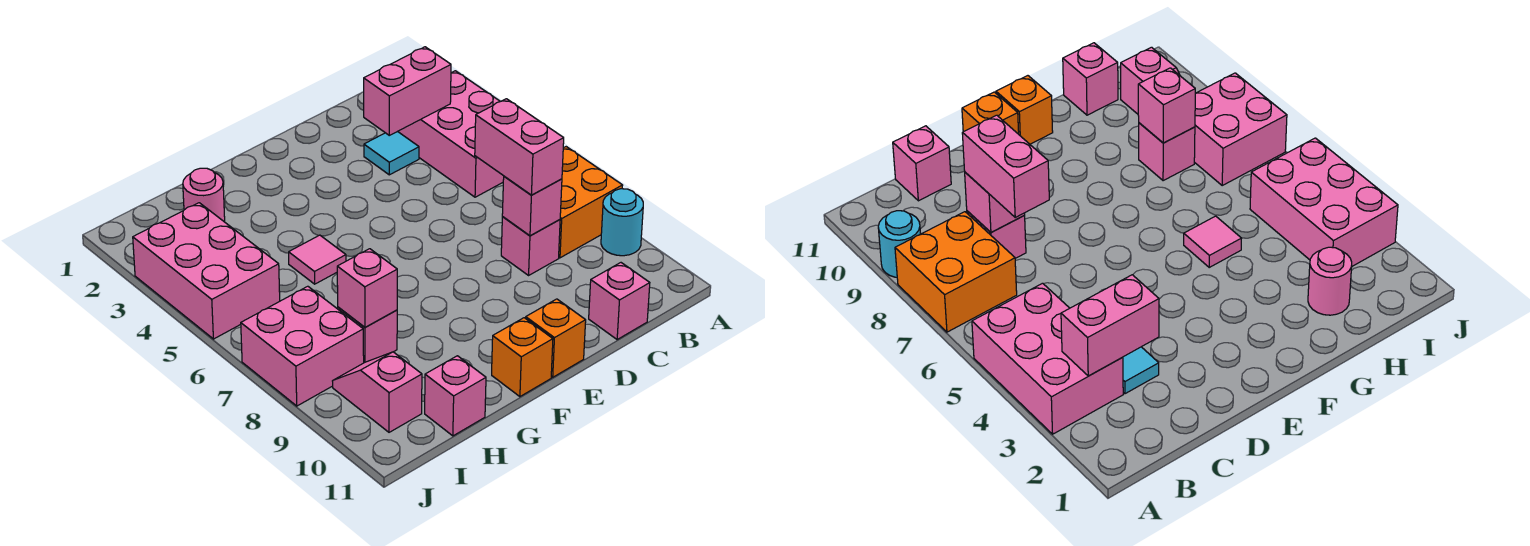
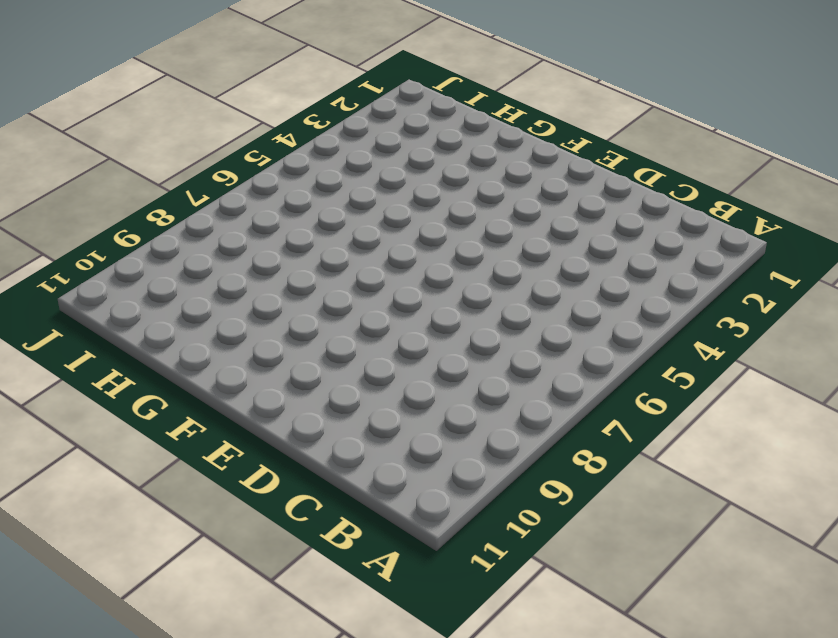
none -> pink brick A3:B5 level 1
none -> orange brick A7:B8 level 1
none -> cyan round brick A9 level 1

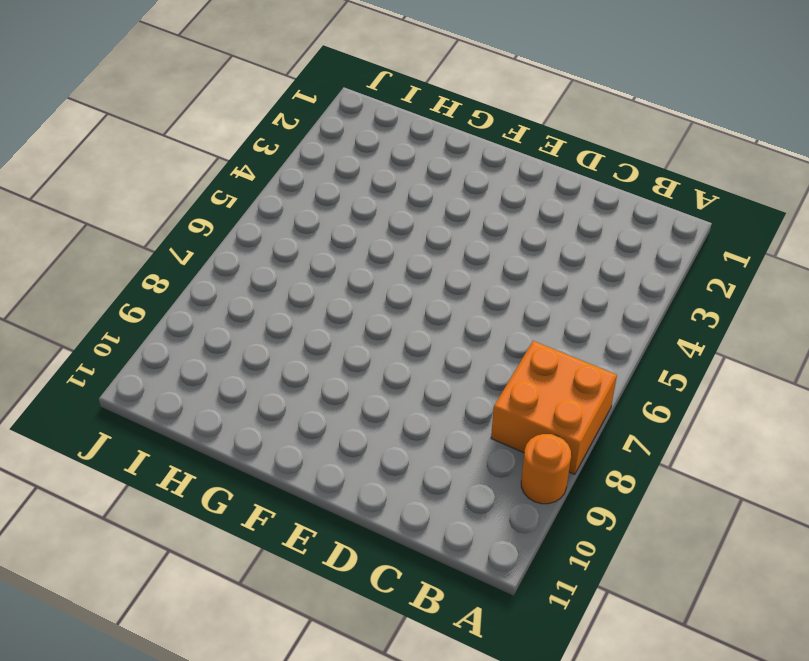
orange round brick A9 level 1 -> cyan round brick A9 level 1
none -> pink brick A3:B5 level 1
none -> cyan tile C3 level 1
none -> pink brick C8 level 1

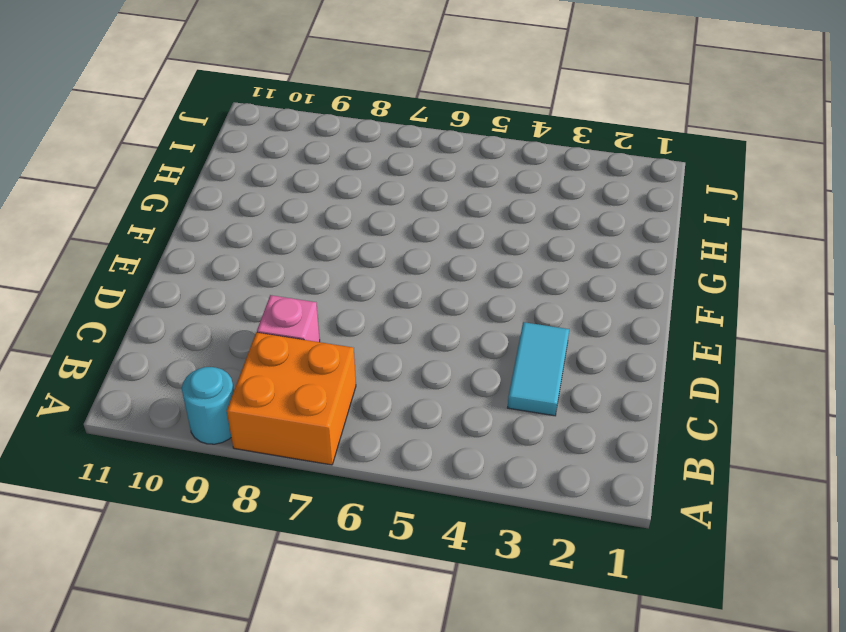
cyan tile C3:D3 level 1 -> cyan tile C3 level 1
none -> pink brick A3:B5 level 1
none -> pink brick C11 level 1
none -> orange brick E11 level 1

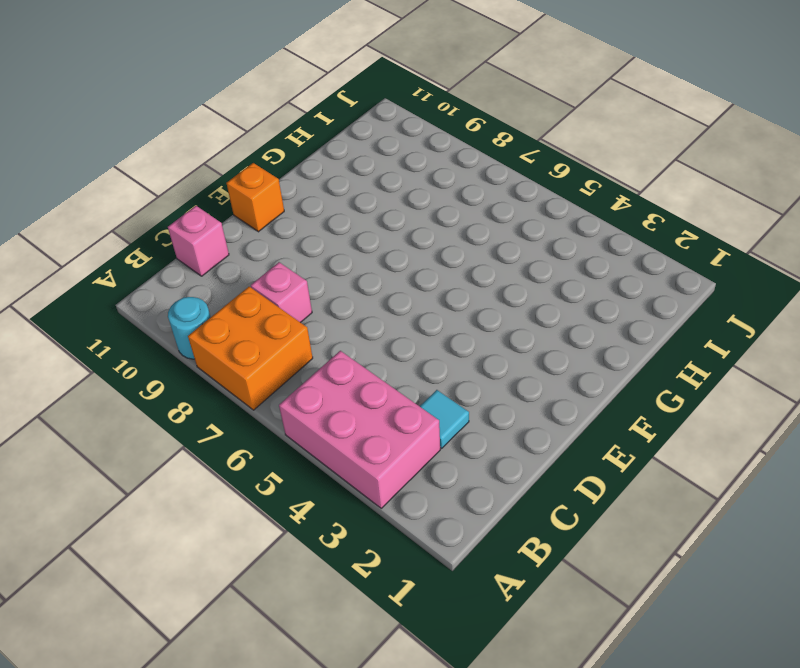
none -> orange brick F11 level 1
none -> pink tile G5 level 1
none -> pink round brick H2 level 1

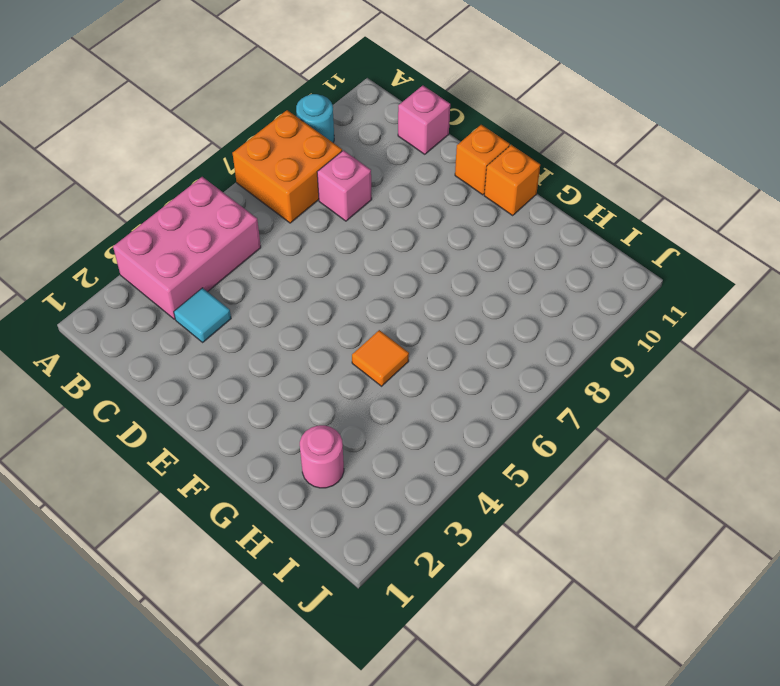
orange tile G5 level 1 -> pink tile G5 level 1
none -> pink brick H8 level 1
none -> pink brick H11 level 1
none -> pink brick I3:J5 level 1

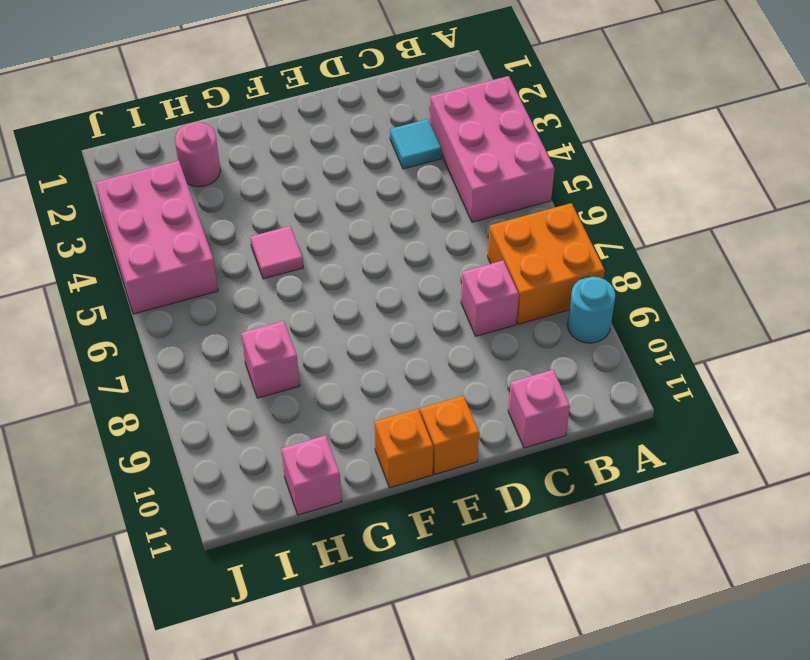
none -> pink brick I7:J8 level 1
none -> pink slope I9:I10 level 1 top 10
none -> pink brick B3:C3 level 2

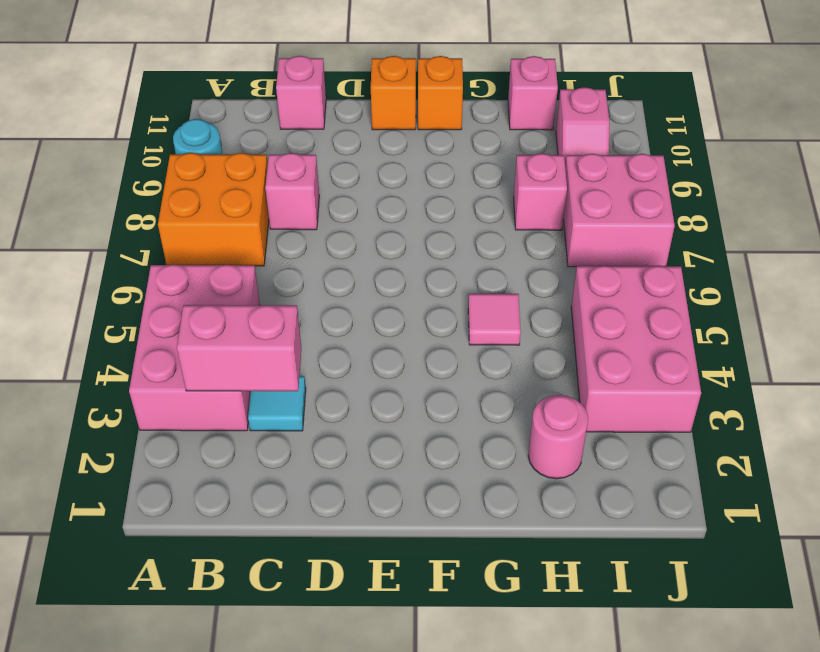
none -> pink brick C8 level 2
none -> pink brick H8 level 2
none -> pink brick C7:C8 level 3

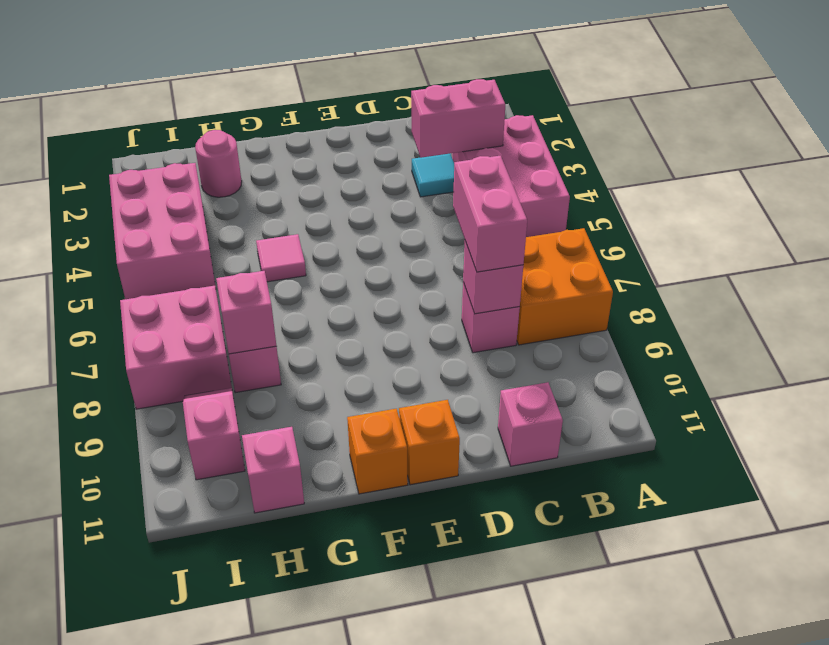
none -> cyan round brick A9 level 1

